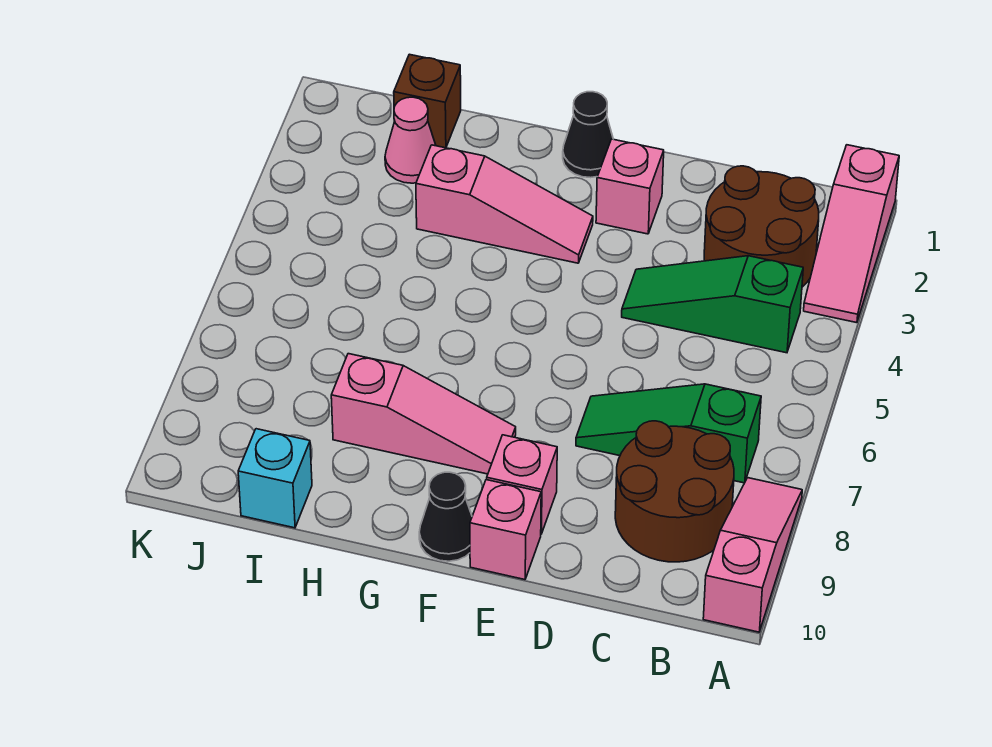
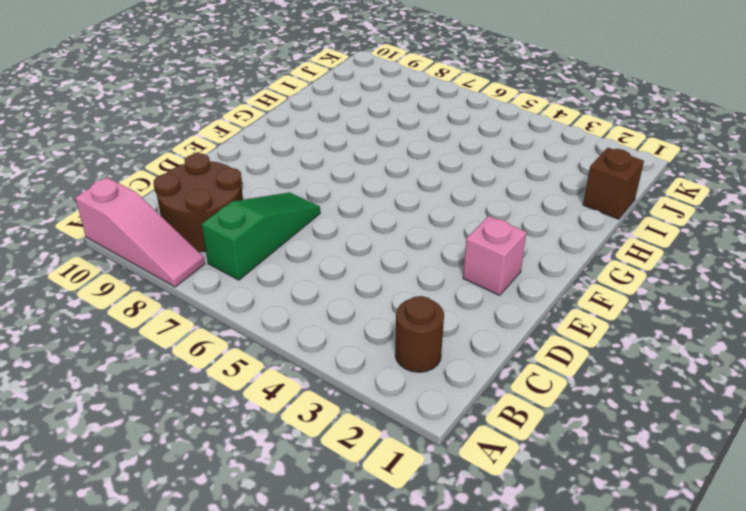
brown round brick B2 level 1 -> brown round brick B2:C3 level 1
none -> pink slope A1:A3 level 1 top 1
none -> green slope B4:D4 level 1 top B
none -> pink brick E9 level 1

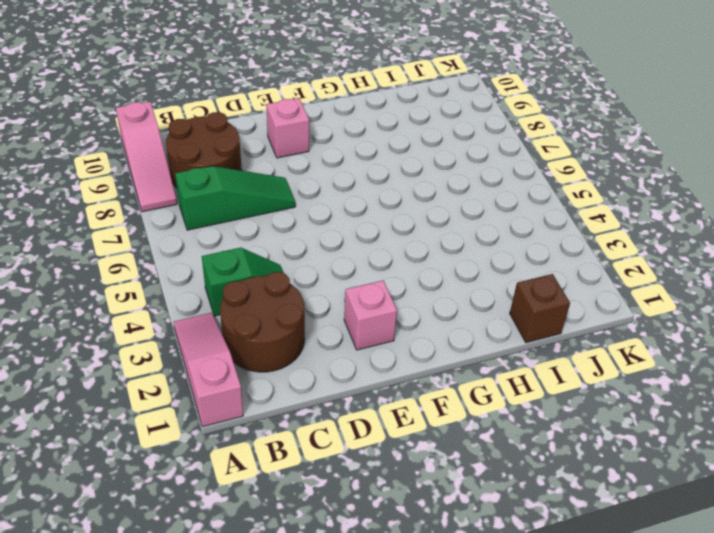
green slope B4:C4 level 1 top B -> green slope B4:D4 level 1 top B
none -> pink brick E10 level 1
none -> black cone F1 level 1
none -> pink slope F3:H3 level 1 top H

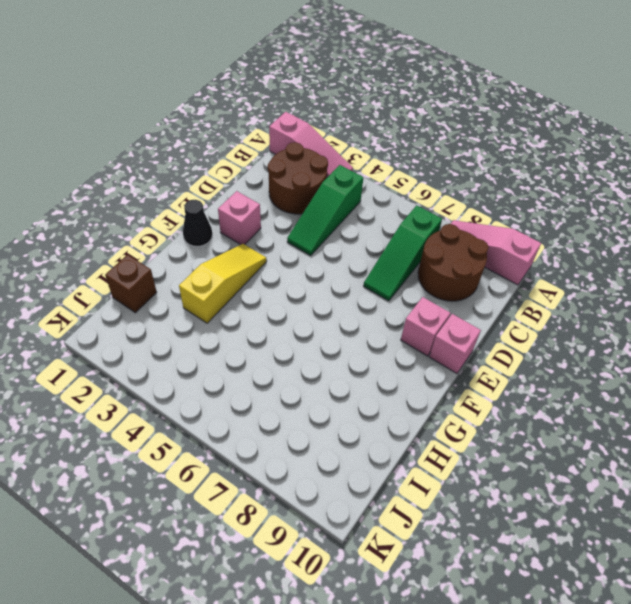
yellow slope F3:H3 level 1 top H -> pink slope F3:H3 level 1 top H
none -> pink slope F8:H8 level 1 top H
none -> black cone F10 level 1
none -> pink cone I2 level 1

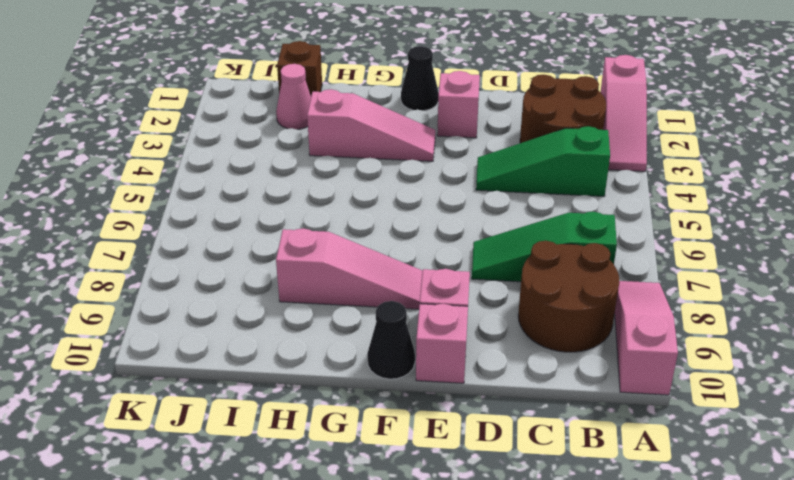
none -> cyan brick I10 level 1

